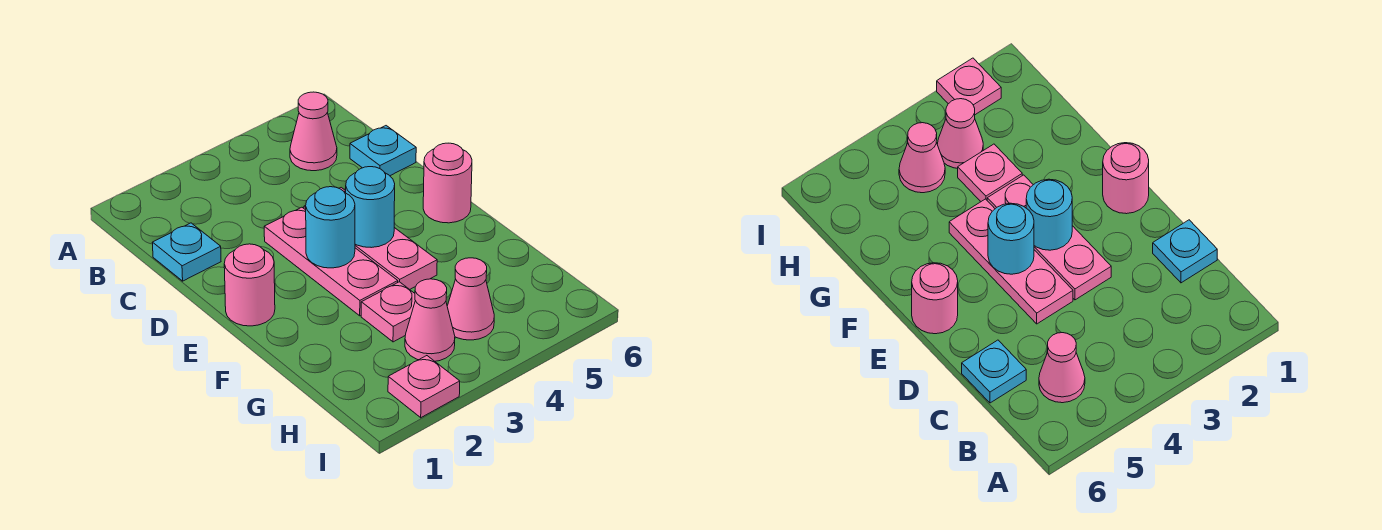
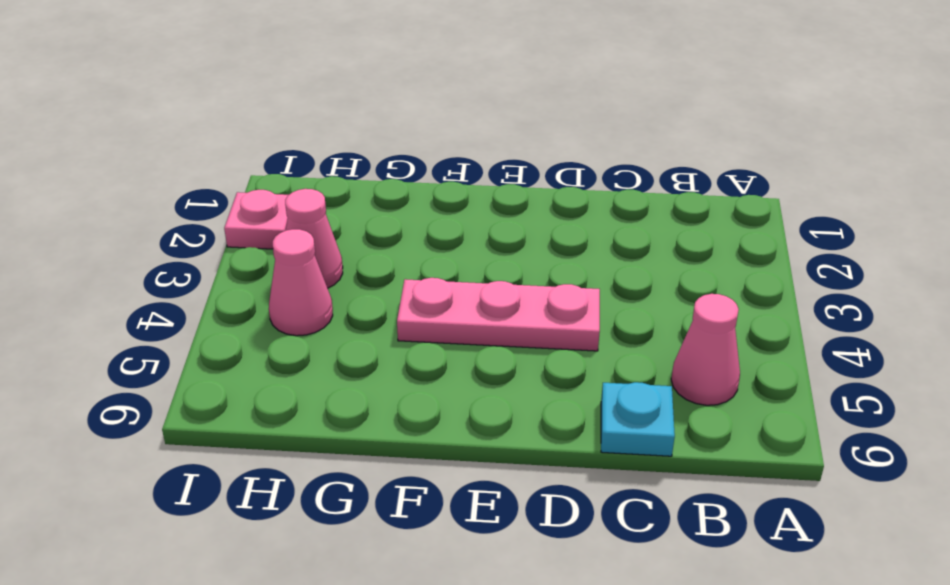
none -> cyan plate C1 level 1
none -> pink plate D3:F3 level 1
none -> pink round brick E1 level 1

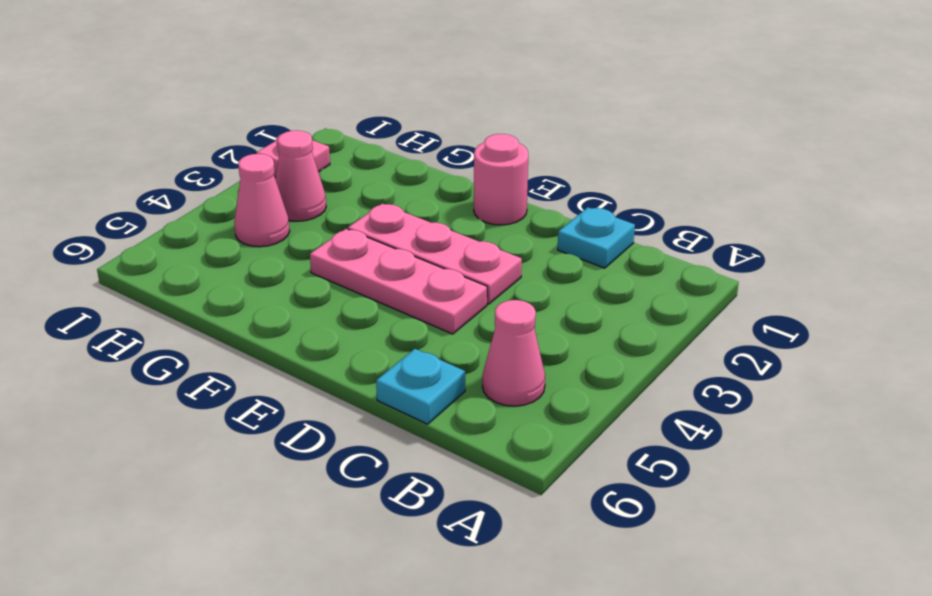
none -> pink round brick E6 level 1
none -> pink plate G3 level 1
none -> cyan round brick E3 level 2

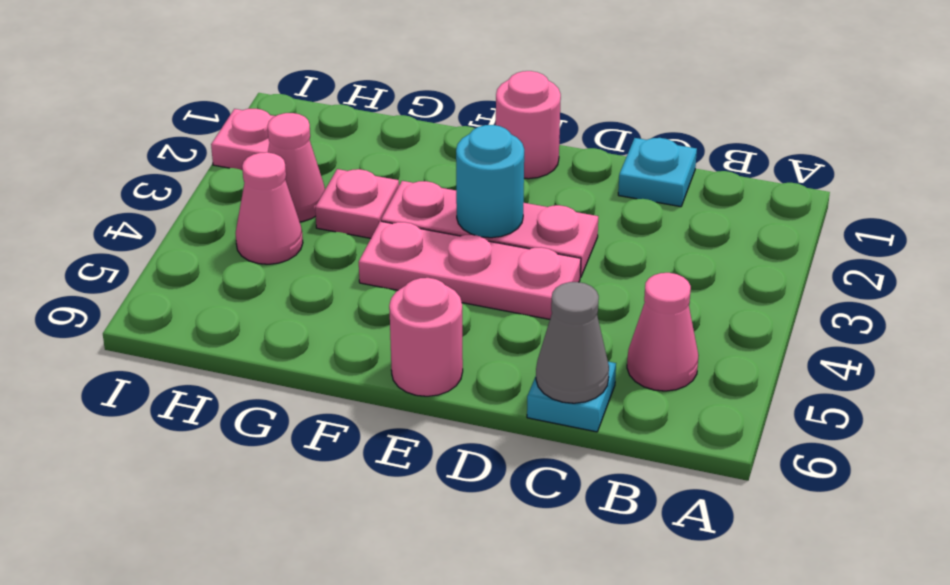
grey cone C6 level 2 -> none
none -> cyan round brick E4 level 2

